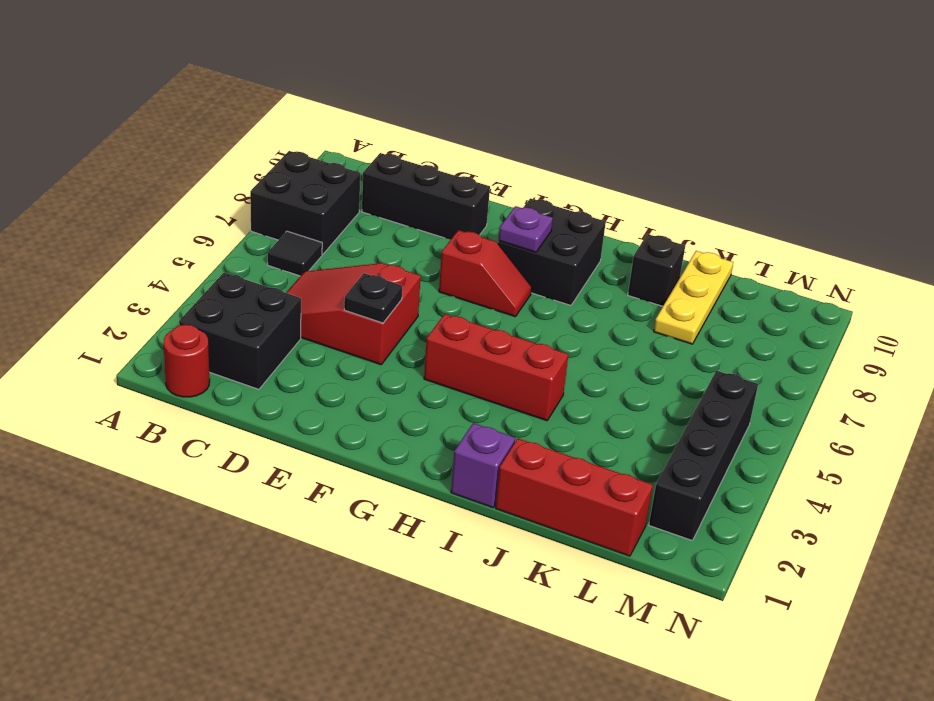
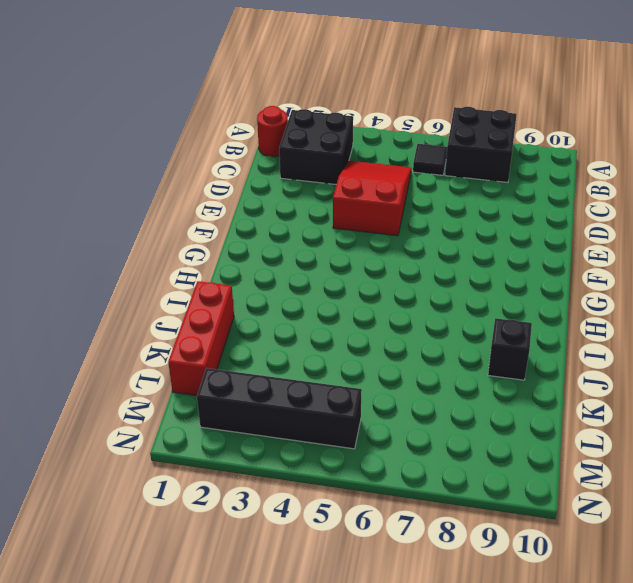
none -> black brick C9:E9 level 1
none -> red slope F7:G7 level 1 top F
none -> red brick G4:I4 level 1

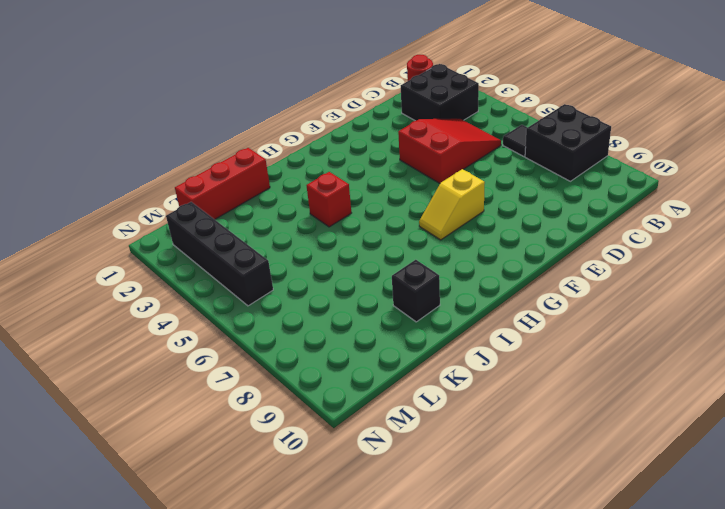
yellow slope F7:G7 level 1 top F -> red slope F7:G7 level 1 top F
red brick I4 level 1 -> red brick G4:I4 level 1
none -> black brick C9:E9 level 1
none -> black brick G8:H9 level 1
none -> purple brick I1 level 1

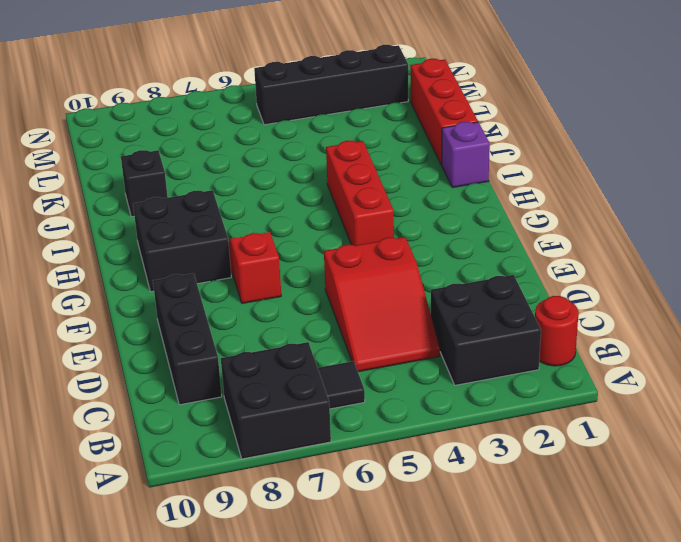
none -> yellow plate K8:K10 level 1
none -> black plate E4 level 2
none -> purple plate G8 level 2

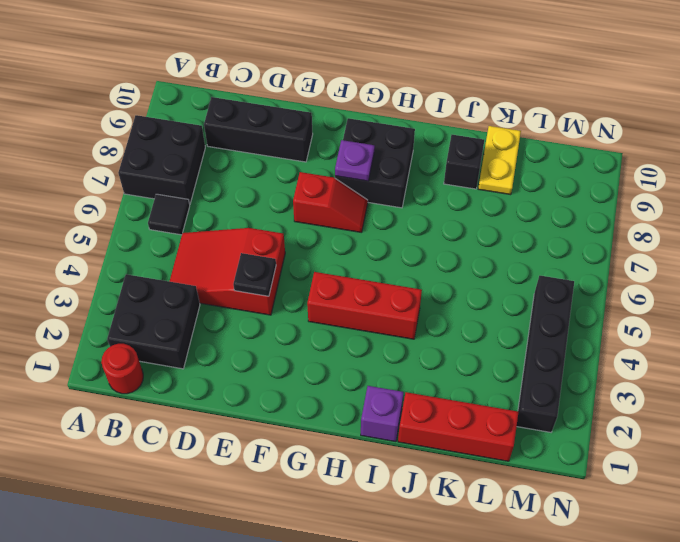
yellow plate K9:K10 level 1 -> yellow plate K8:K10 level 1

